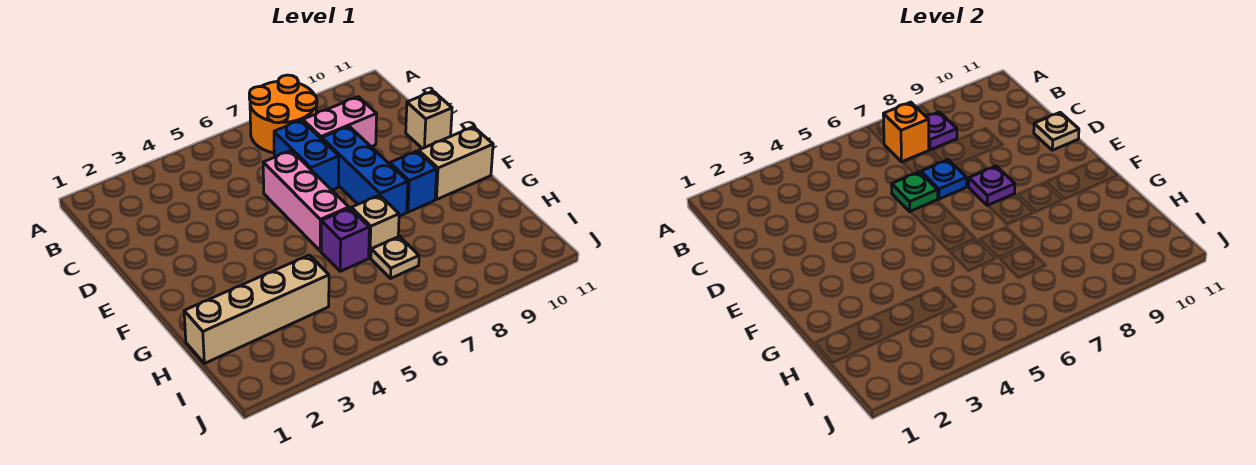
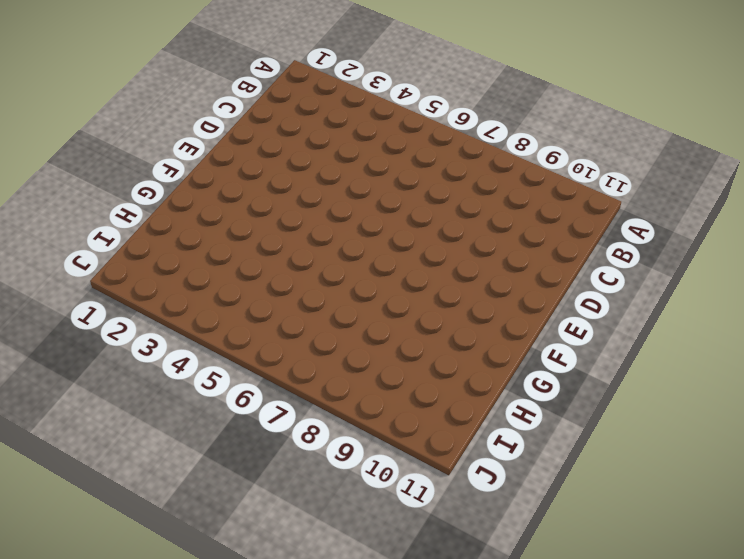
none -> orange round brick A7:B8 level 1
none -> blue brick C7:D7 level 1
none -> pink brick C8:C9 level 1

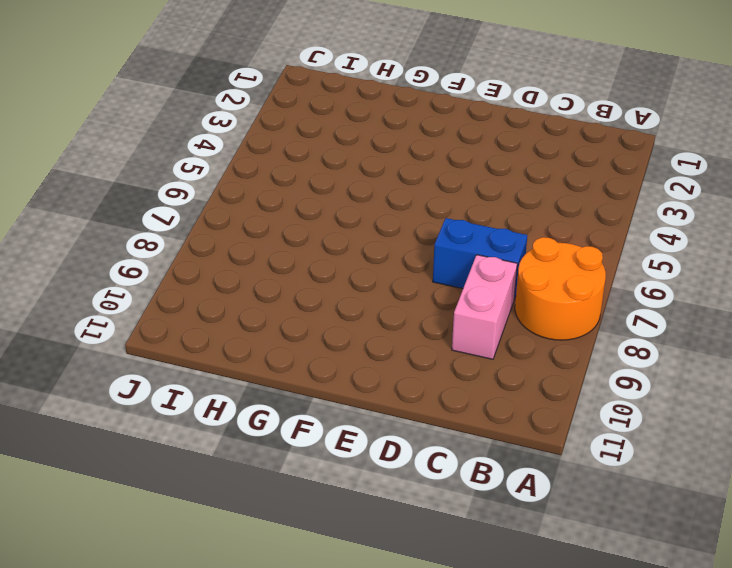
none -> pink brick D6:F6 level 1
none -> blue brick D8:F8 level 1
none -> tan brick D11 level 1

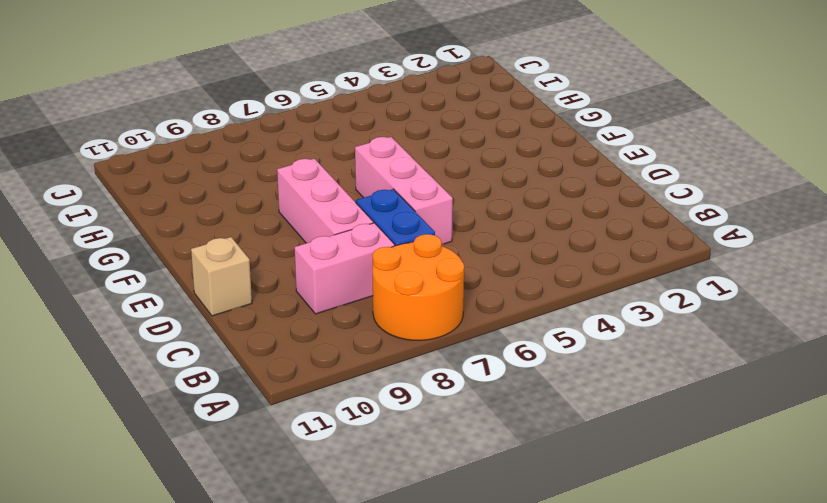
pink brick D8:F8 level 1 -> blue brick D8:F8 level 1
none -> blue brick F9 level 1
none -> tan brick F10:F11 level 1
none -> purple brick G6 level 1

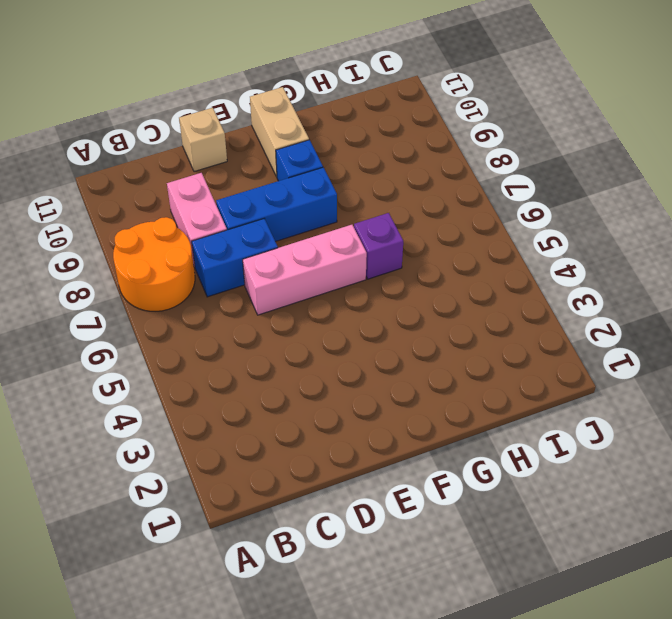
none -> tan brick G7 level 1
none -> tan brick H1:H4 level 1
none -> tan plate H7 level 1

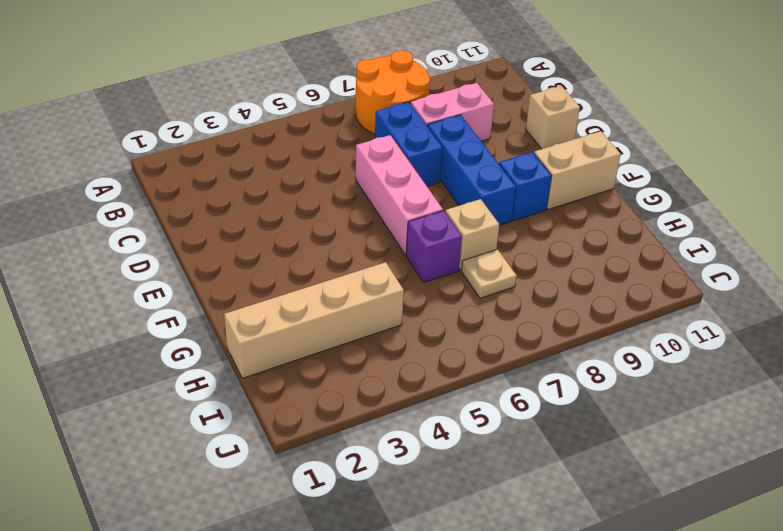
none -> orange brick B7 level 2
none -> purple plate B8 level 2
none -> green plate D6 level 2

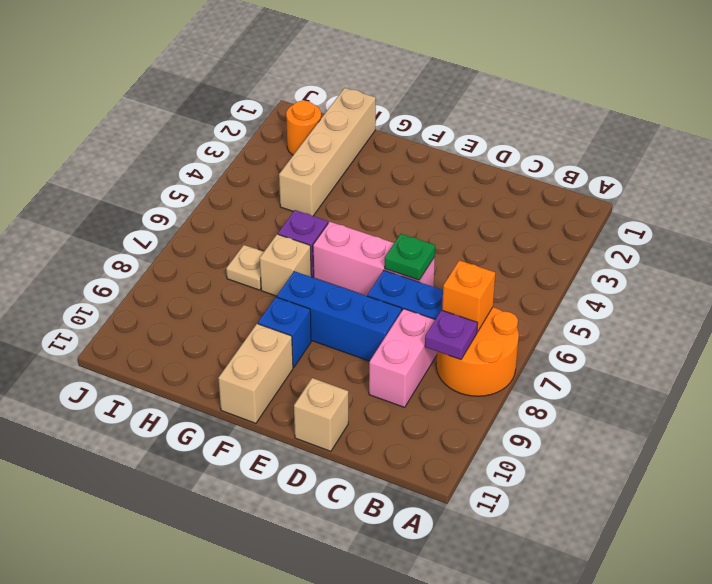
orange round brick I2 level 1 -> none
none -> blue plate D7 level 2
none -> tan plate D11 level 2
none -> purple plate E8 level 2

